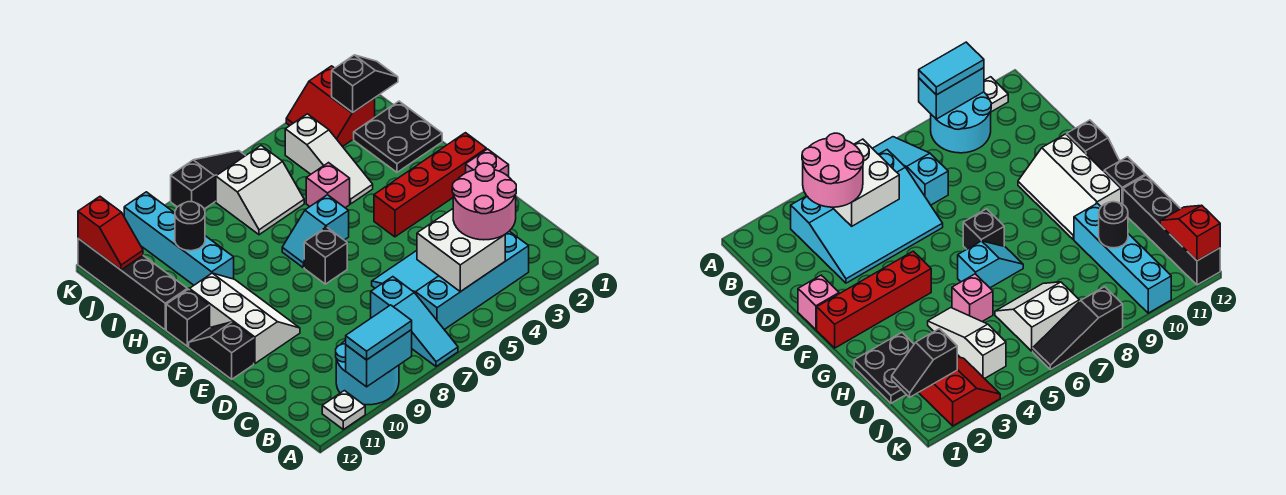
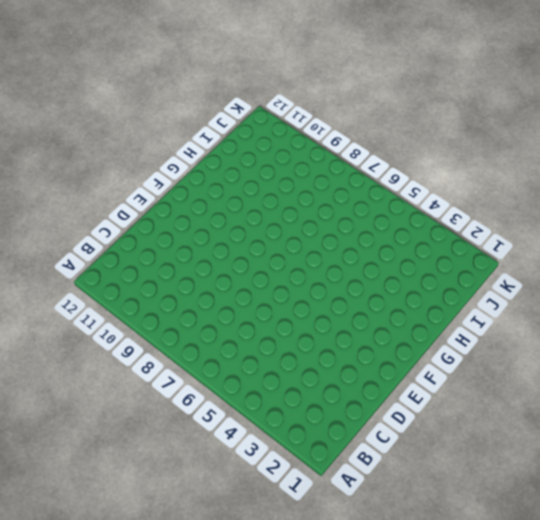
none -> cyan slope A7:C7 level 1 top C
none -> cyan round brick A9:B10 level 1
none -> white plate A11 level 1

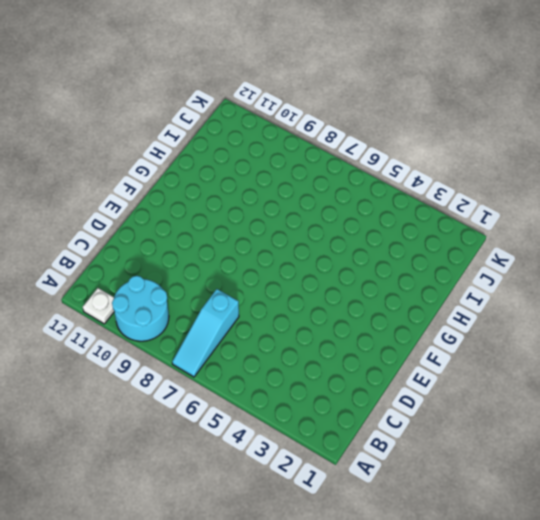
none -> cyan slope B3:D6 level 1 top B
none -> pink brick E1 level 1
none -> white slope E10:G11 level 1 top 11

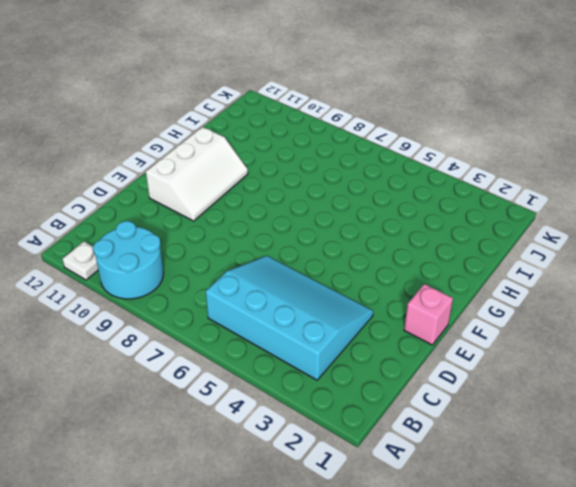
none -> cyan slope A7:C7 level 1 top C
none -> black slope E12:F12 level 1 top E
none -> red brick F1:F4 level 1

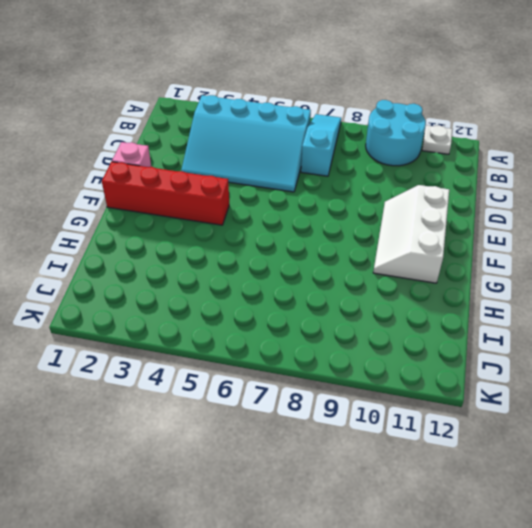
none -> black slope E12:F12 level 1 top E
none -> black brick F7 level 1
none -> cyan slope G6:G7 level 1 top 6

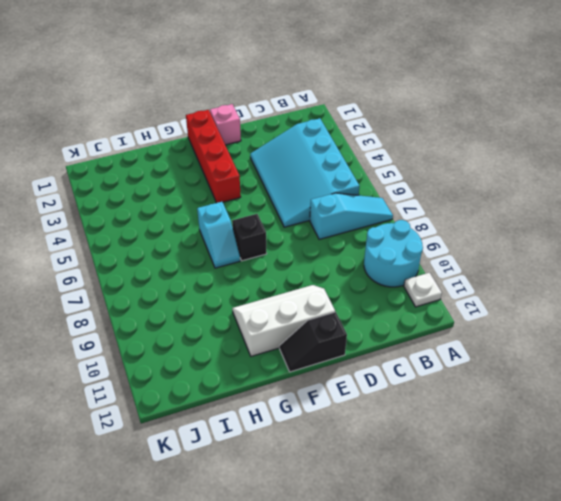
none -> black brick G12 level 1
none -> black plate H1:I2 level 1
none -> white slope H4:J4 level 1 top J

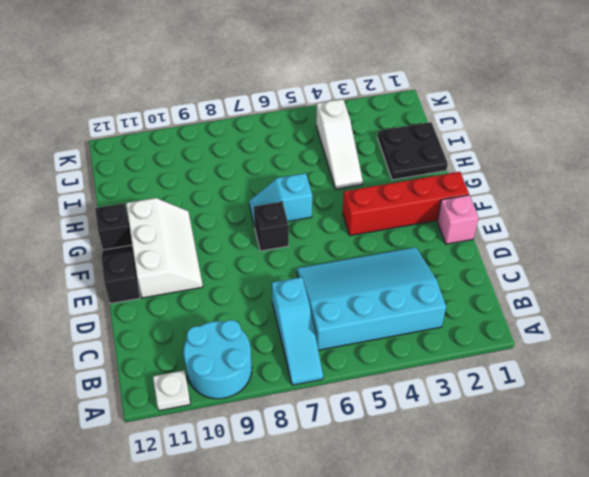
none -> pink brick H5 level 1
none -> cyan brick H10:K10 level 1
none -> black brick H12:K12 level 1

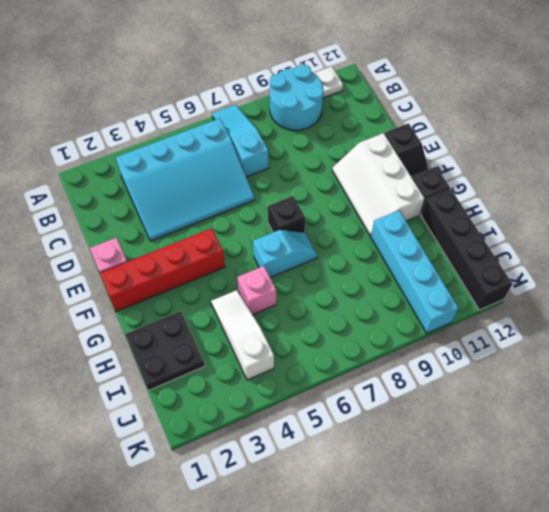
none -> white slope I6:J7 level 1 top J
none -> red slope J2:K3 level 1 top 2
none -> black slope K6:K8 level 1 top 8

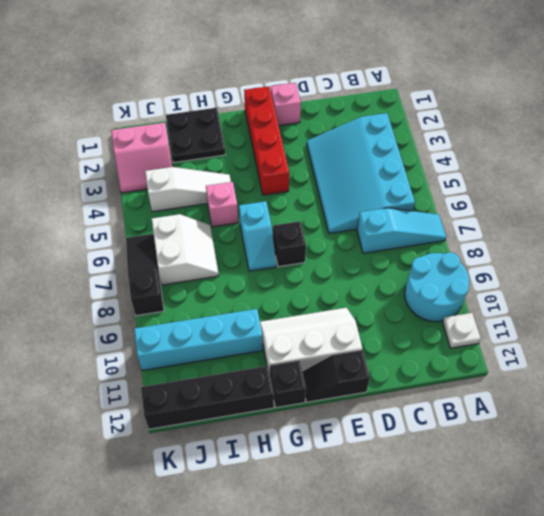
pink slope J2:K3 level 1 top 2 -> red slope J2:K3 level 1 top 2
none -> cyan brick A9:A10 level 2
none -> white brick B4:C5 level 2
none -> black round brick I10 level 2

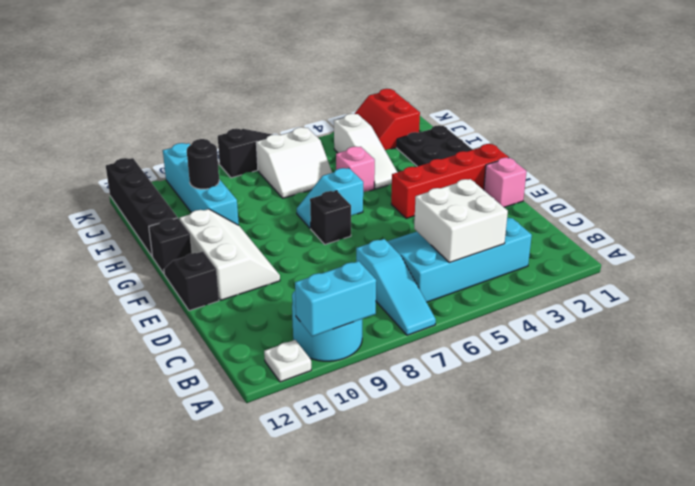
none -> black slope J1:J2 level 2 top 2
none -> red slope J12:K12 level 2 top K
none -> cyan tile A9:A10 level 3

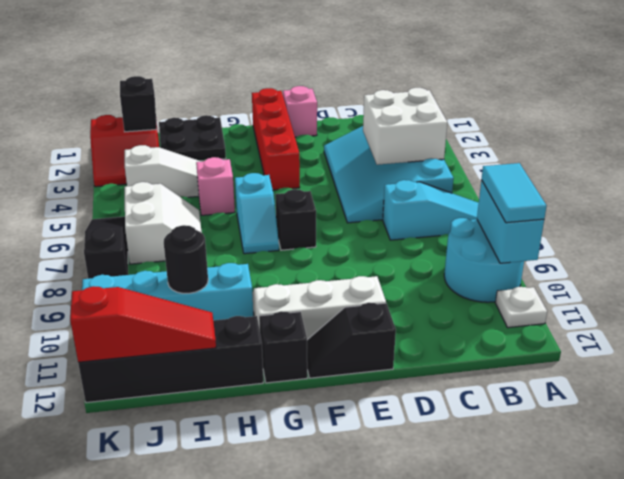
red slope I12:K12 level 2 top K -> red slope J12:K12 level 2 top K
none -> pink round brick B3:C4 level 3

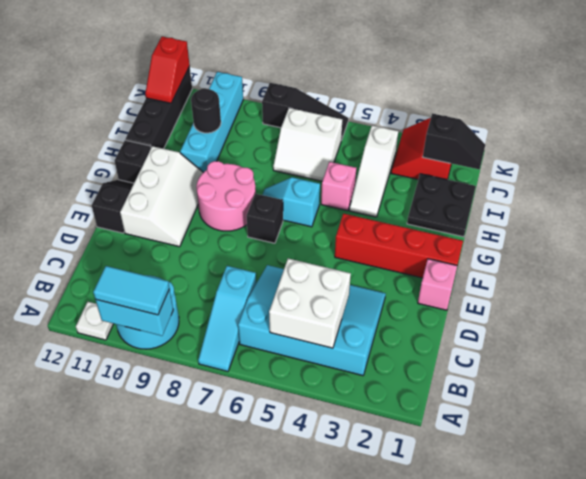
pink round brick F8:G9 level 1 -> pink round brick B3:C4 level 3

